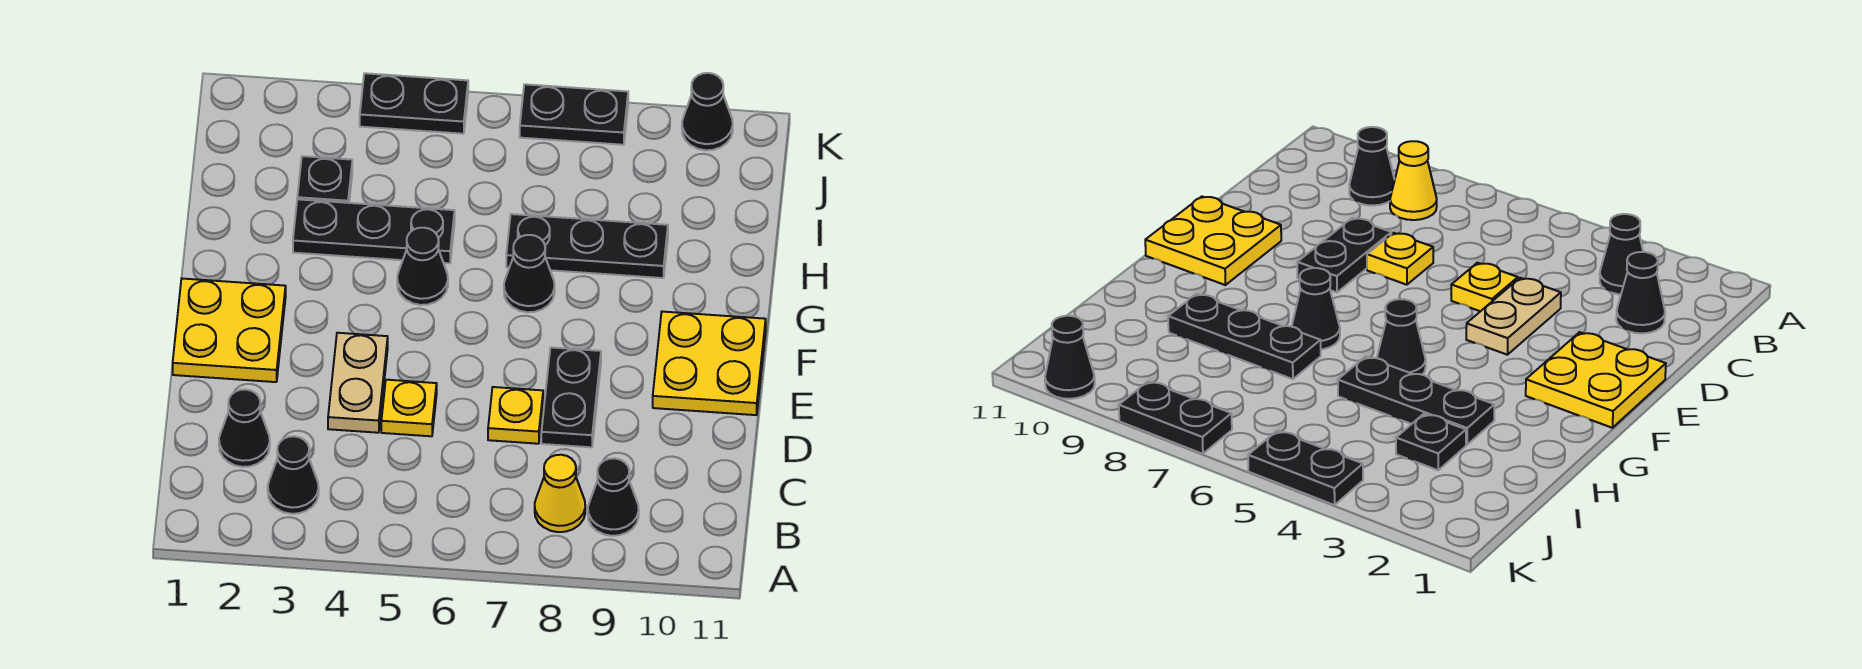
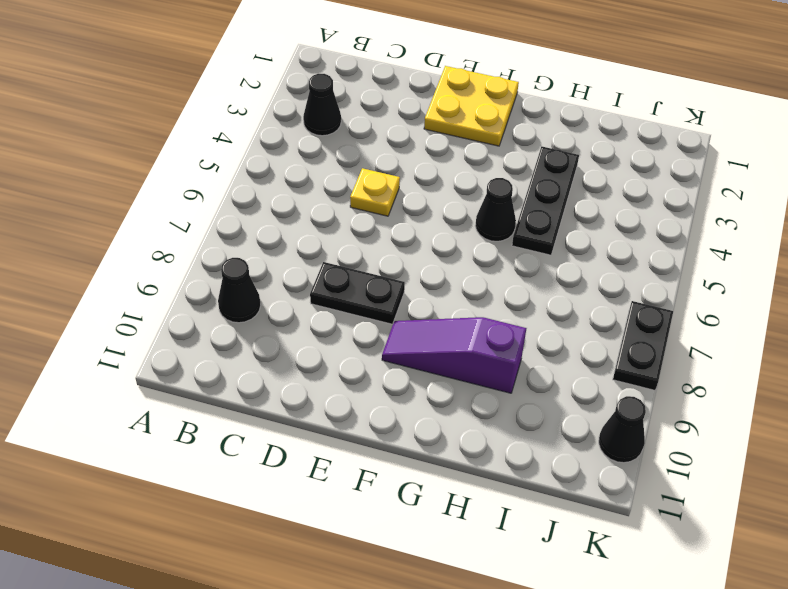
purple slope F9:H9 level 1 top H -> black plate H7:H9 level 1
none -> yellow cone B8 level 1
none -> black cone C2 level 1
none -> tan plate D4:E4 level 1

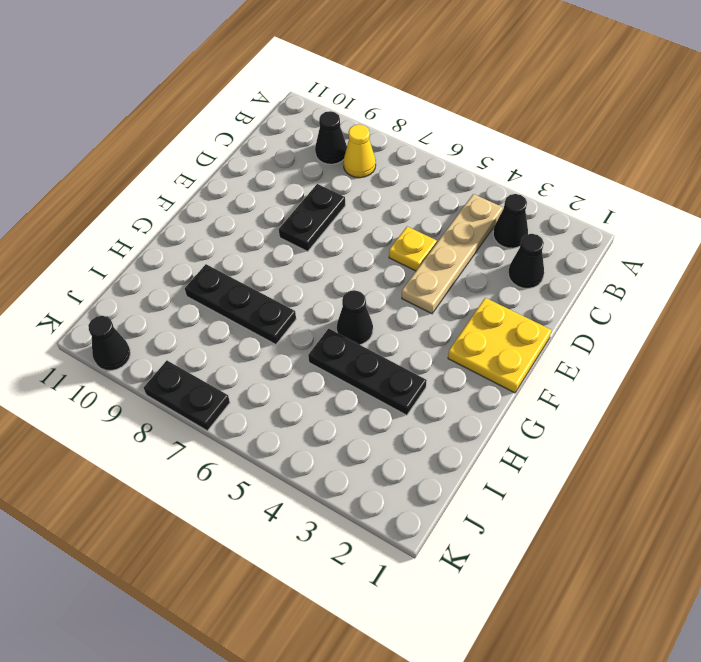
tan plate B4:E4 level 1 -> tan plate D4:E4 level 1
none -> yellow plate D7 level 1
none -> yellow plate E10:F11 level 1
none -> black cone G7 level 1

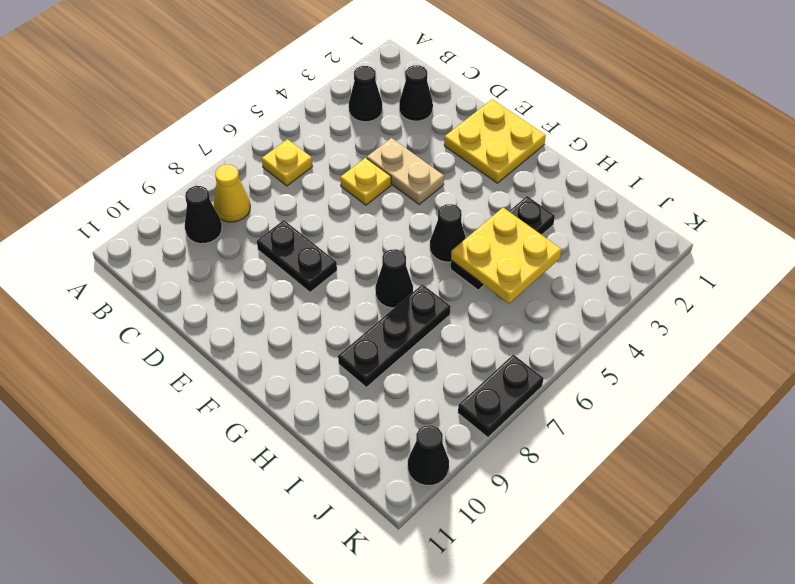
yellow plate B6 level 1 -> yellow plate D7 level 1
yellow plate H4:I5 level 2 -> yellow plate E10:F11 level 1
none -> black plate I3 level 1
none -> black plate K4:K5 level 1

